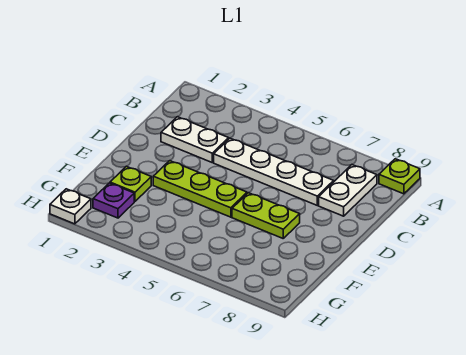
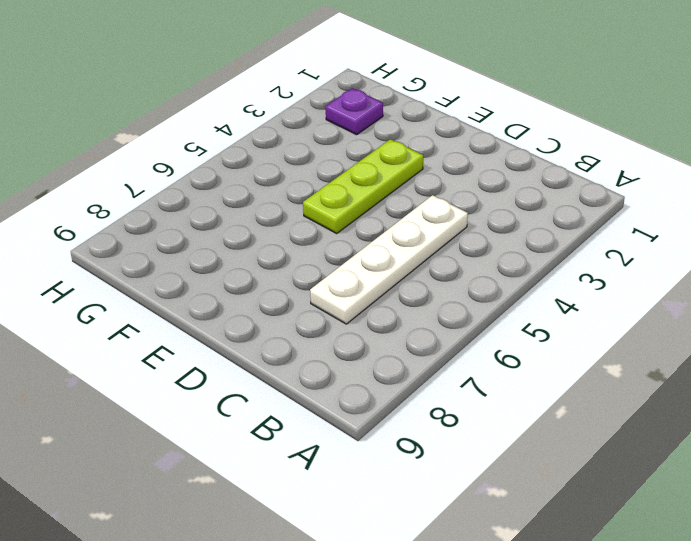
none -> lime plate A9 level 1
none -> white plate B8:C8 level 1

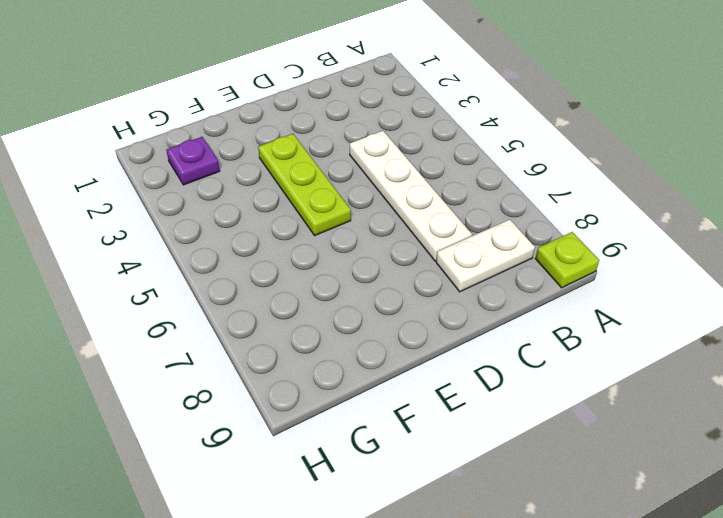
none -> white plate C2:C3 level 1
none -> lime plate E6:E7 level 1

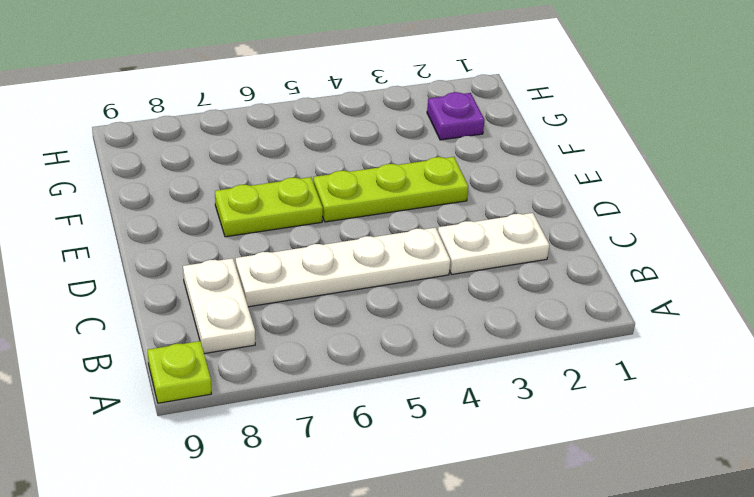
none -> lime plate F2 level 1
none -> white plate H1 level 1

